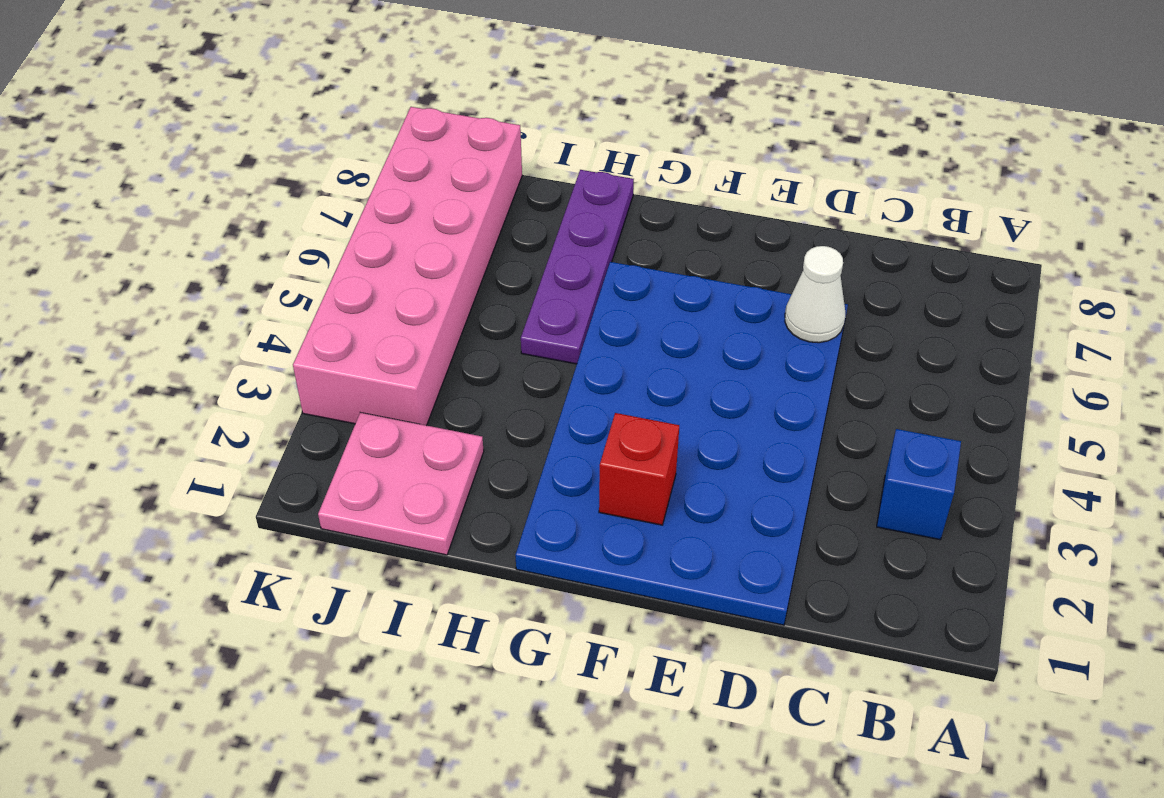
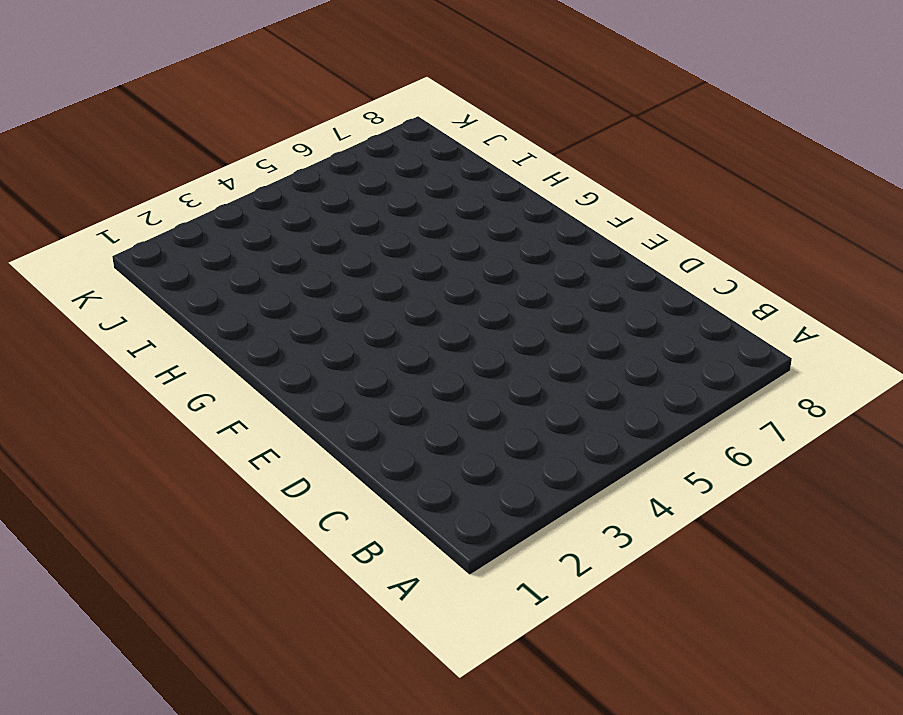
none -> blue brick B3 level 1
none -> blue plate D1:G6 level 1

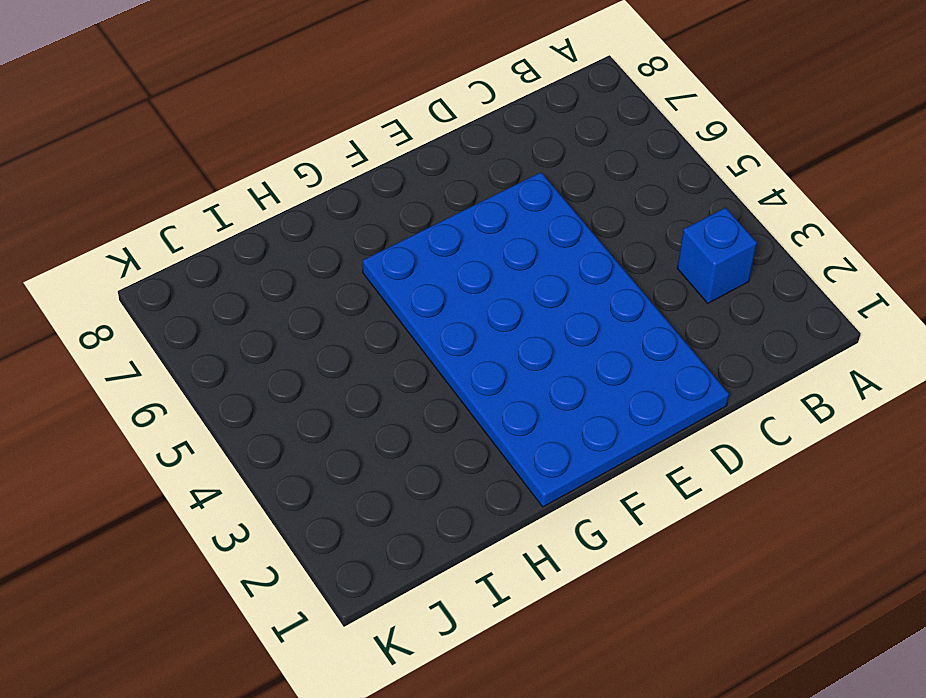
none -> purple plate H5:H8 level 1
none -> pink plate I1:J2 level 1

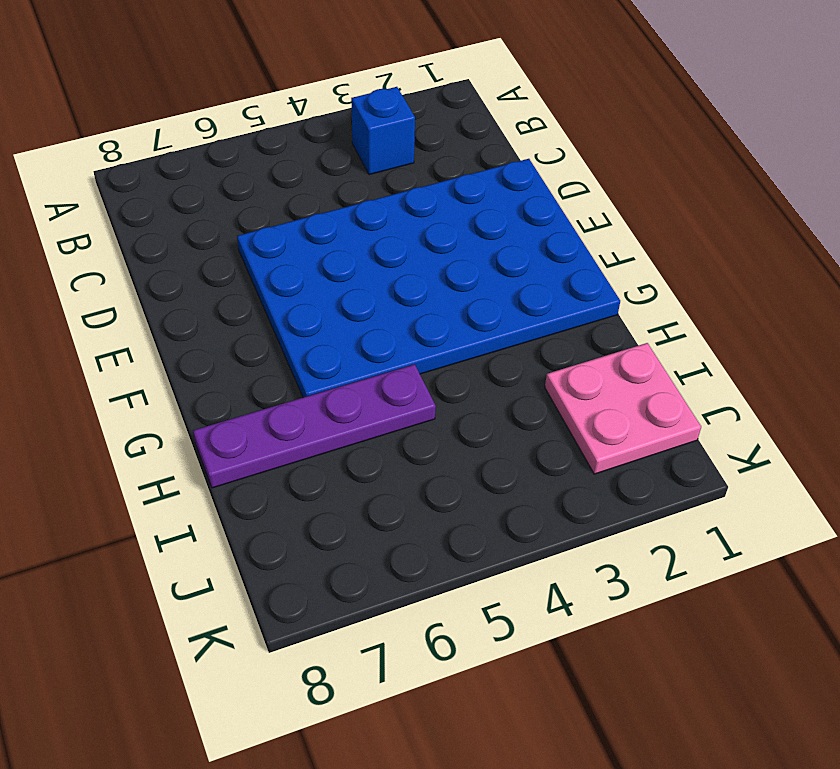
none -> pink brick J3:K8 level 1
none -> white cone D6 level 2

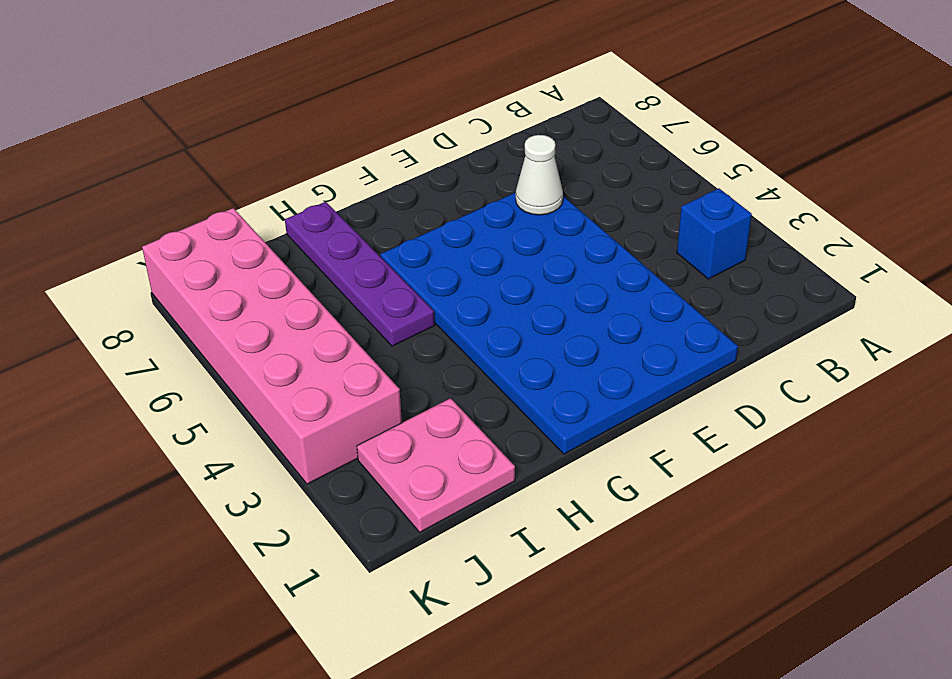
none -> red brick F2 level 2

